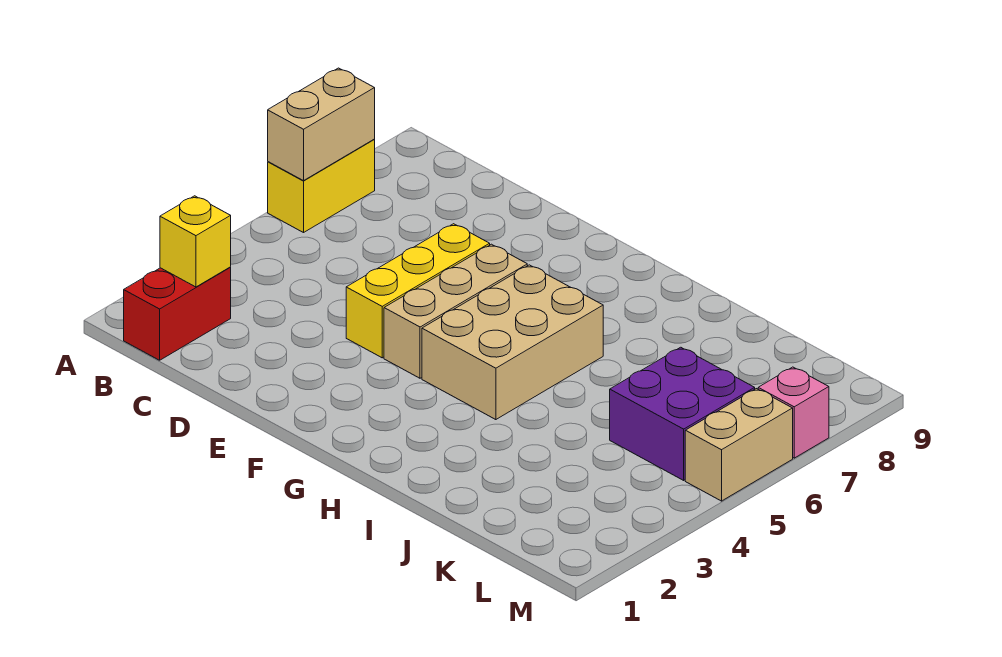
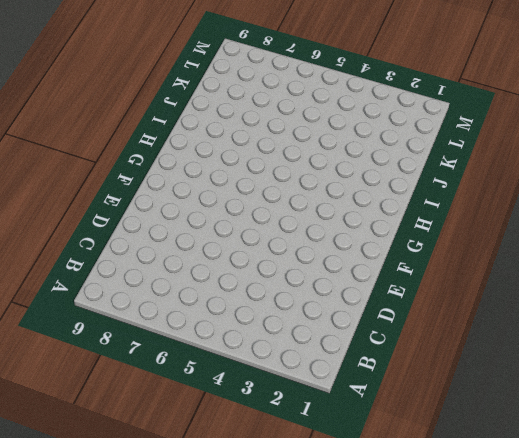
none -> yellow brick A6:A7 level 1
none -> red brick B1:B2 level 1

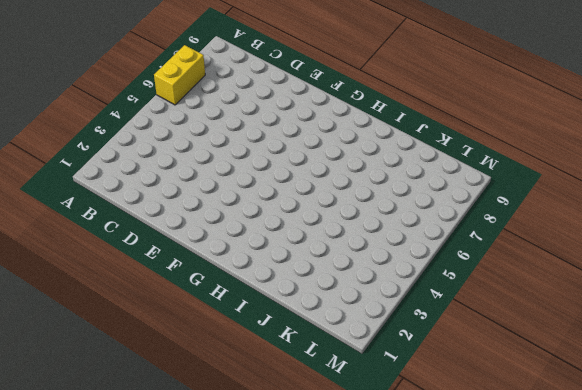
none -> red brick B1:B2 level 1
none -> yellow brick E4:E6 level 1

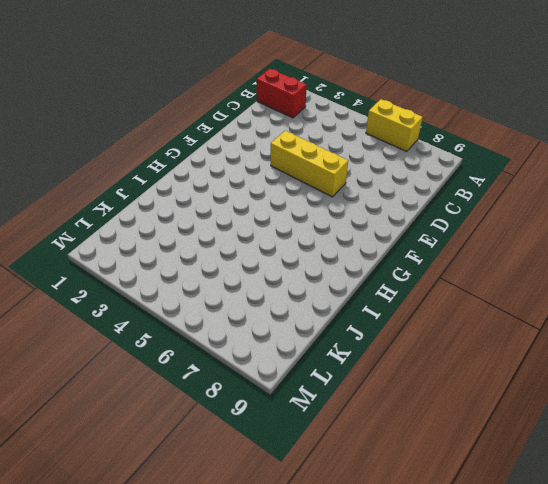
none -> tan brick F4:F6 level 1
none -> tan brick G4:H6 level 1

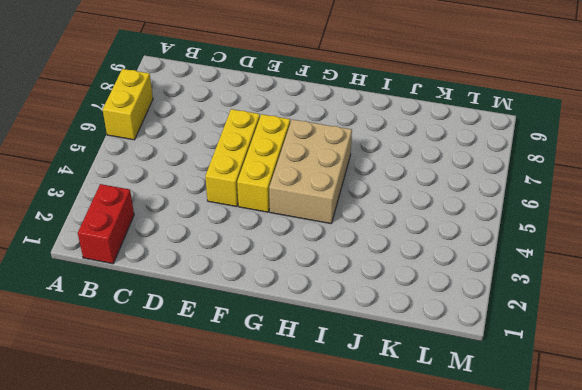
yellow brick F4:F6 level 1 -> tan brick F4:F6 level 1
none -> purple brick K5:L6 level 1
none -> tan brick M5:M6 level 1

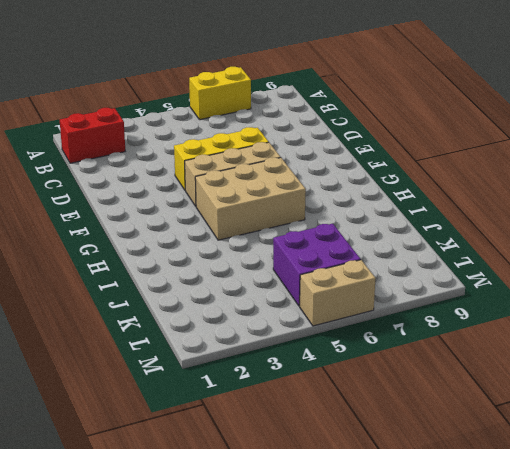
none -> pink brick M7 level 1
none -> tan brick A6:A7 level 2

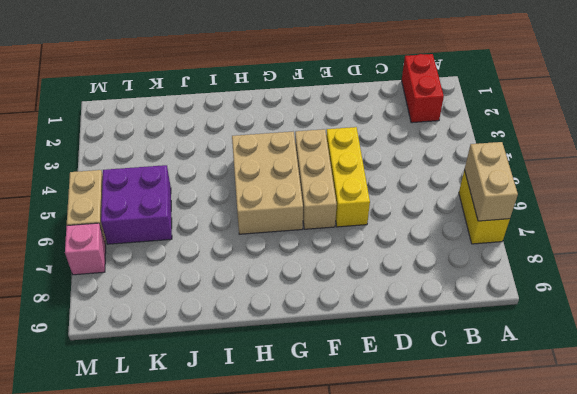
none -> yellow brick B2 level 2

